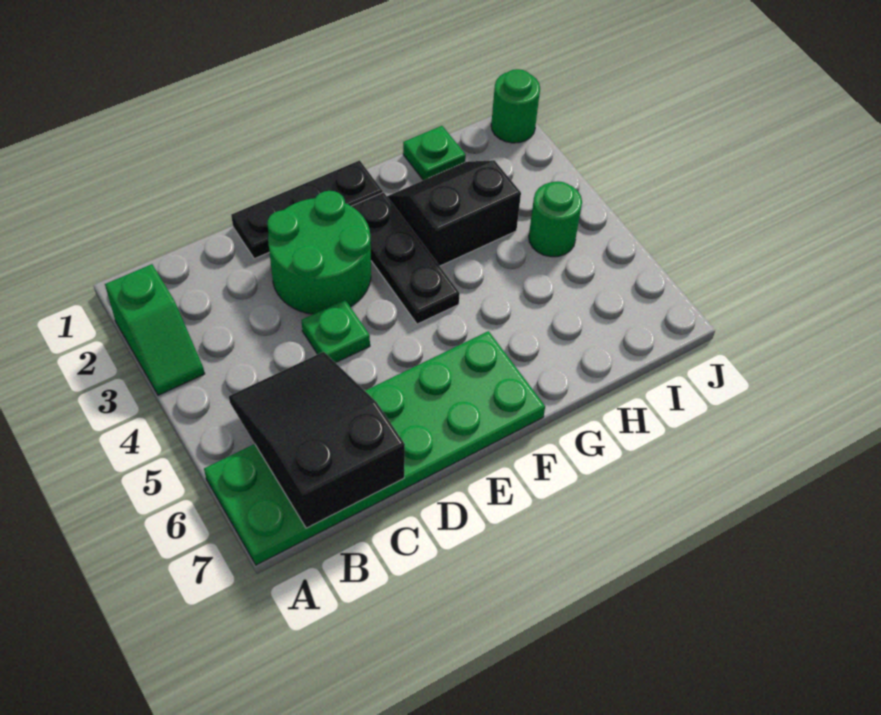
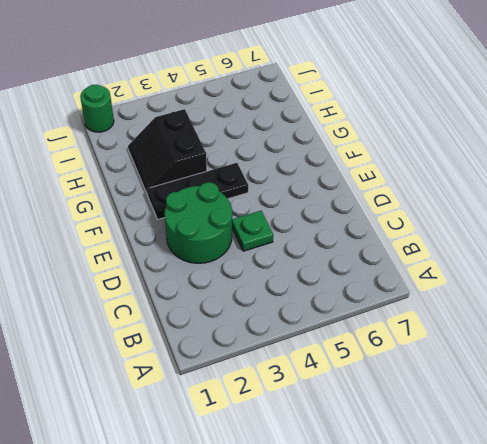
none -> green slope A2:A3 level 1 top 2
none -> green plate A6:F7 level 1

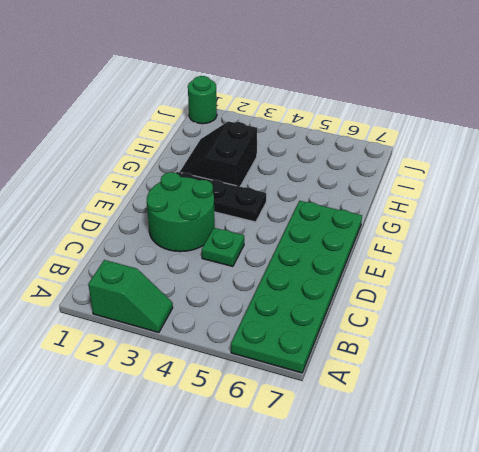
none -> black plate D1:F1 level 1
none -> green plate H1 level 1

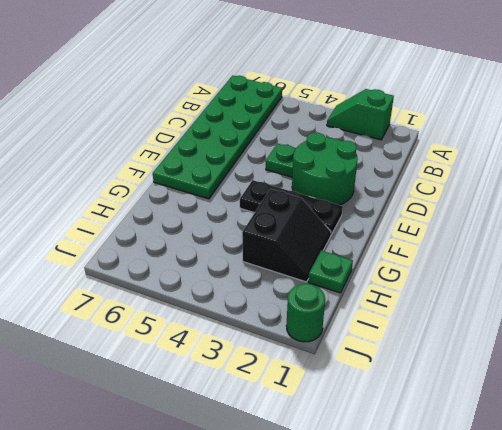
none -> black plate D1:F1 level 1
none -> green round brick I4 level 1

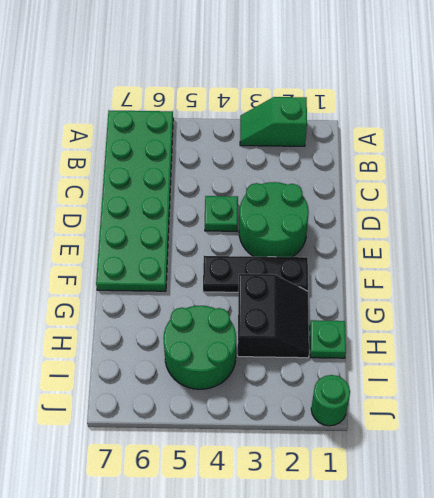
green round brick H4:I5 level 1 -> green round brick I4 level 1
none -> black plate D1:F1 level 1
none -> black slope B5:C7 level 2 top 7

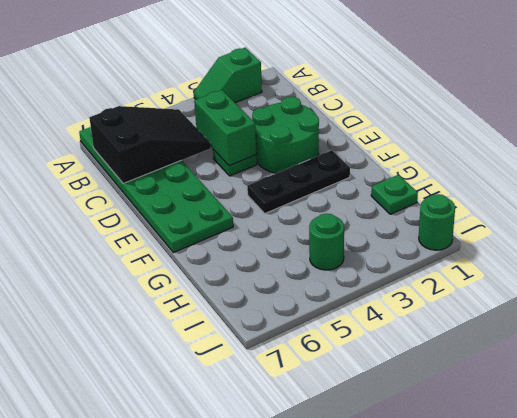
green brick C4:D4 level 2 -> none
none -> black plate D1:F1 level 1
none -> black slope G2:H3 level 1 top 3

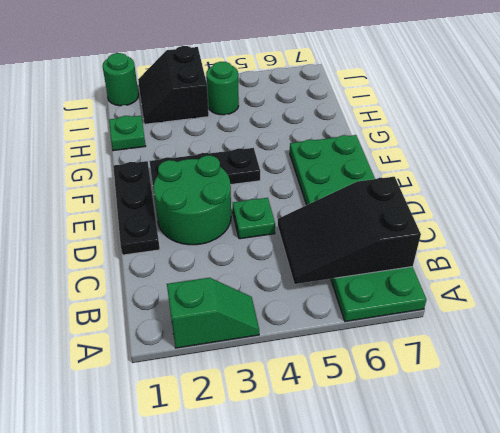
black slope I2:J3 level 1 top 3 -> black slope G2:H3 level 1 top 3

